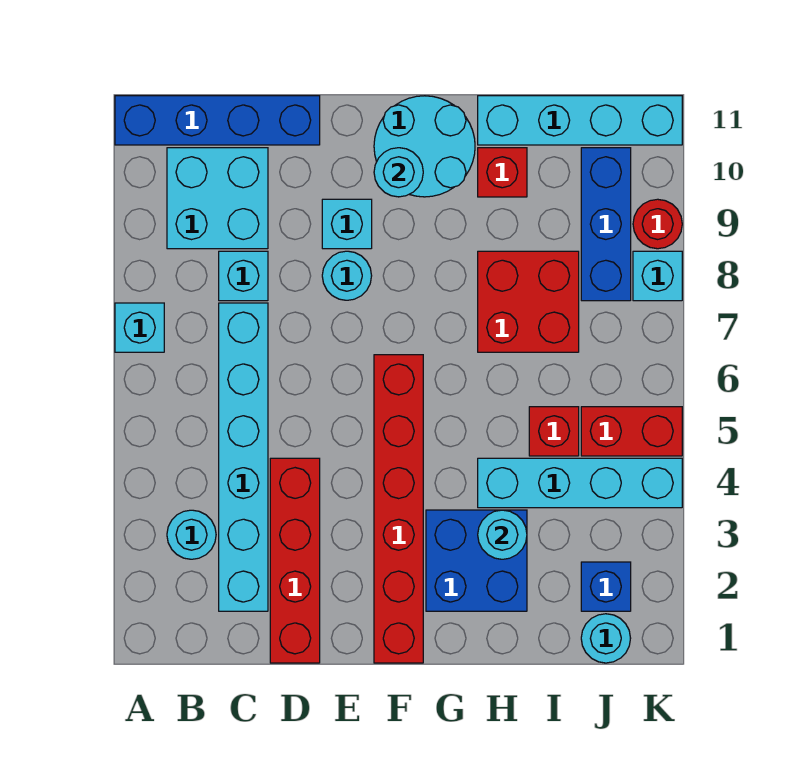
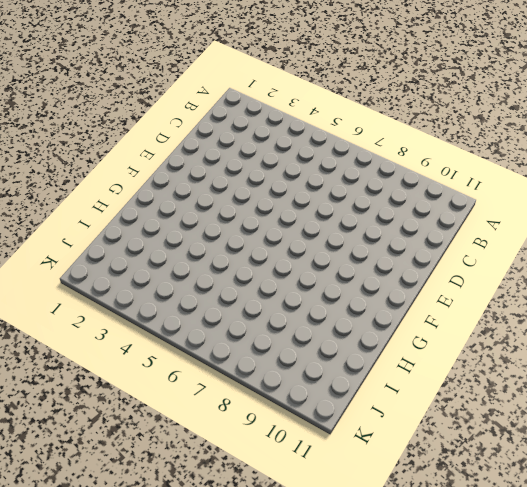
none -> cyan brick A7 level 1
none -> blue brick A11:D11 level 1
none -> cyan round brick B3 level 1

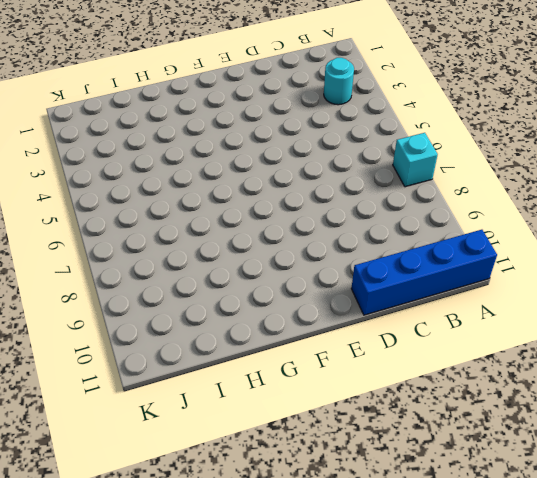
none -> cyan brick B9:C10 level 1
none -> cyan brick C2:C7 level 1
none -> cyan brick C8 level 1

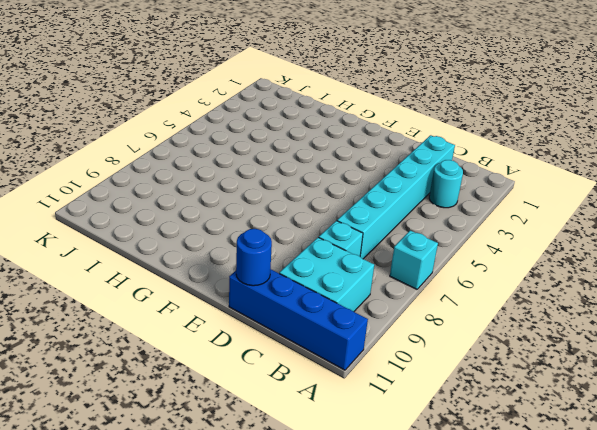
blue round brick D11 level 2 -> none
none -> red brick D1:D4 level 1
none -> cyan round brick E8 level 1
none -> cyan brick E9 level 1

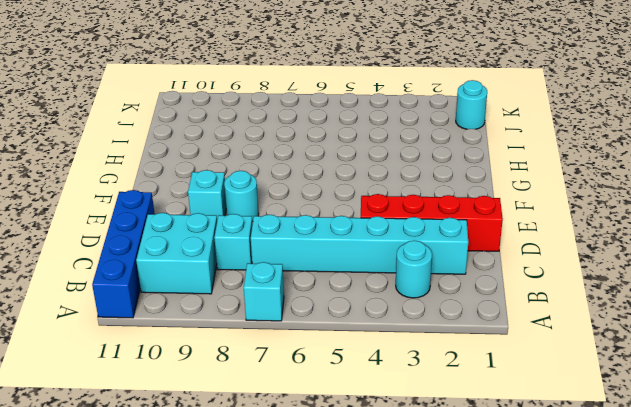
none -> red brick F1:F6 level 1
none -> cyan round brick F10:G11 level 1
none -> blue brick G2:H3 level 1

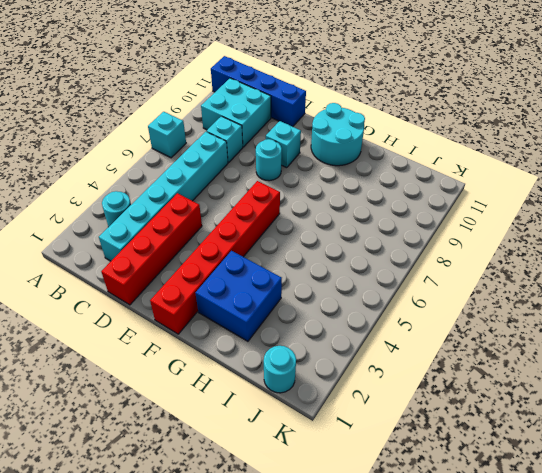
none -> cyan brick H4:K4 level 1
none -> red brick H7:I8 level 1
none -> red brick H10 level 1

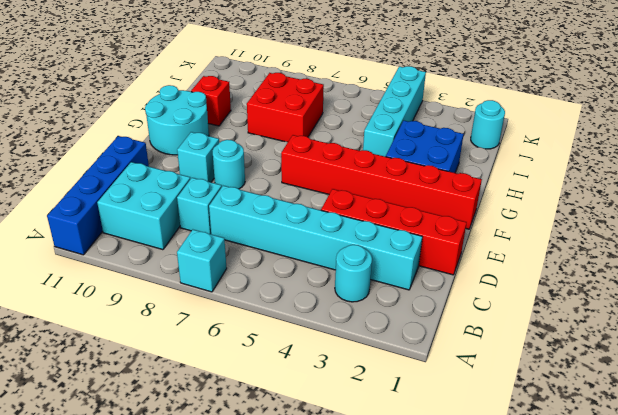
none -> cyan brick H11:K11 level 1
none -> red brick I5 level 1
none -> blue brick J2 level 1

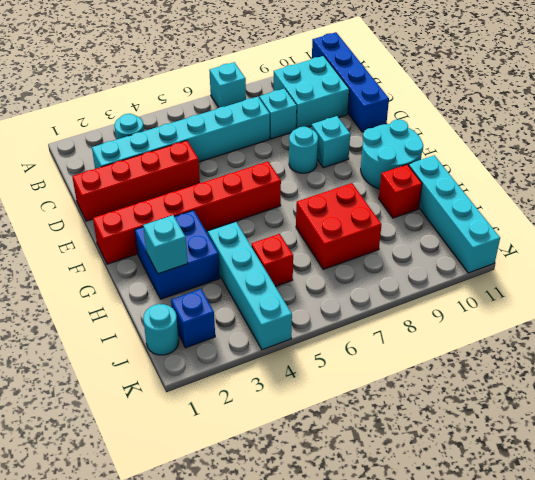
cyan brick H2 level 2 -> cyan brick K8 level 1
none -> red brick J5:K5 level 1
none -> blue brick J8:J10 level 1
none -> red round brick K9 level 1

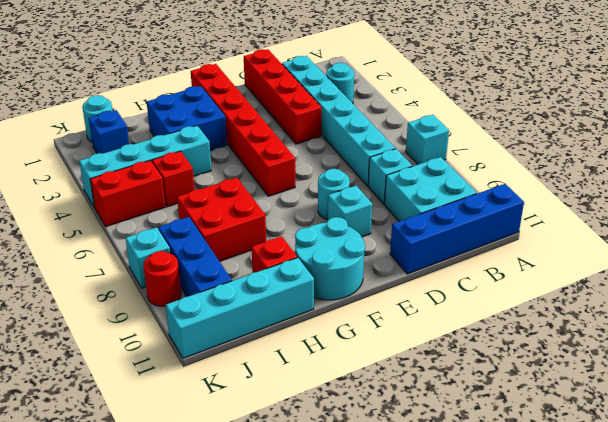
none -> cyan round brick F10 level 2
none -> cyan round brick H3 level 2

